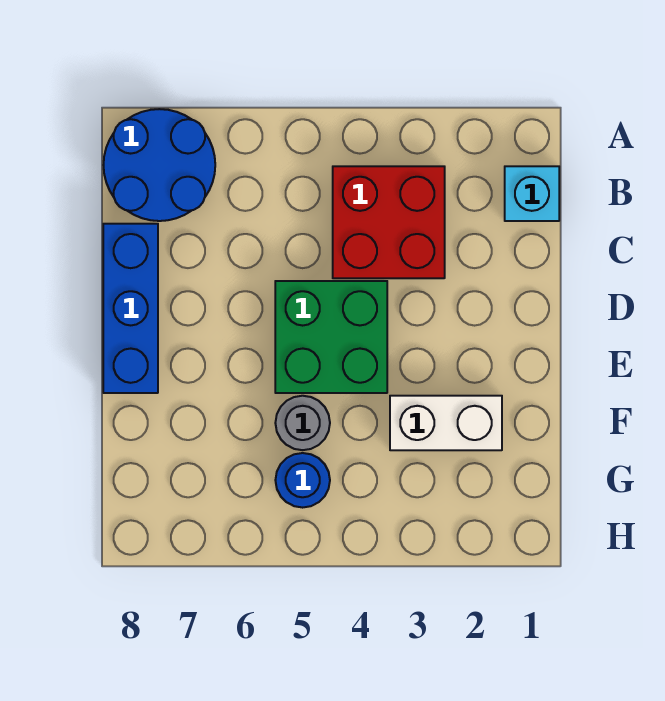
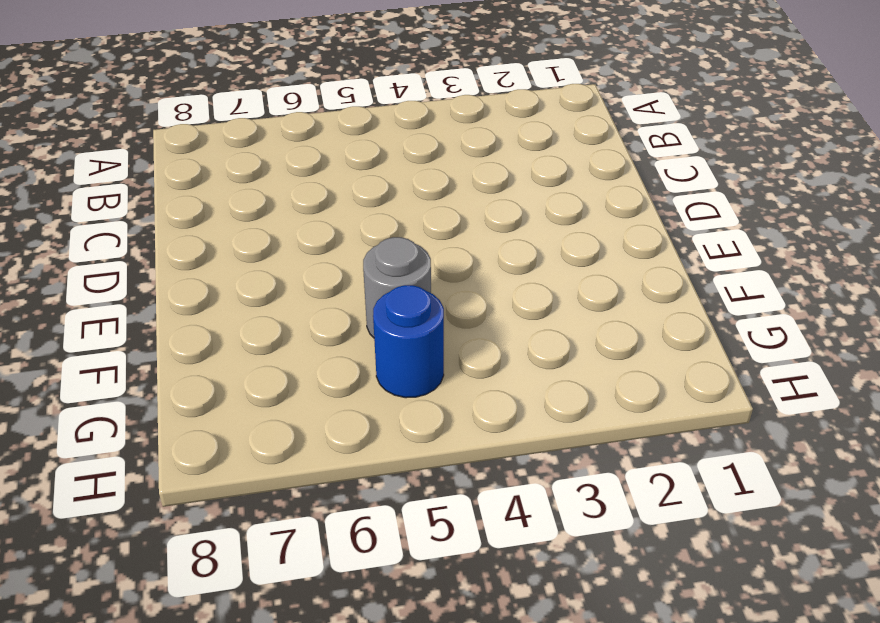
none -> blue round brick A7:B8 level 1
none -> cyan brick B1 level 1

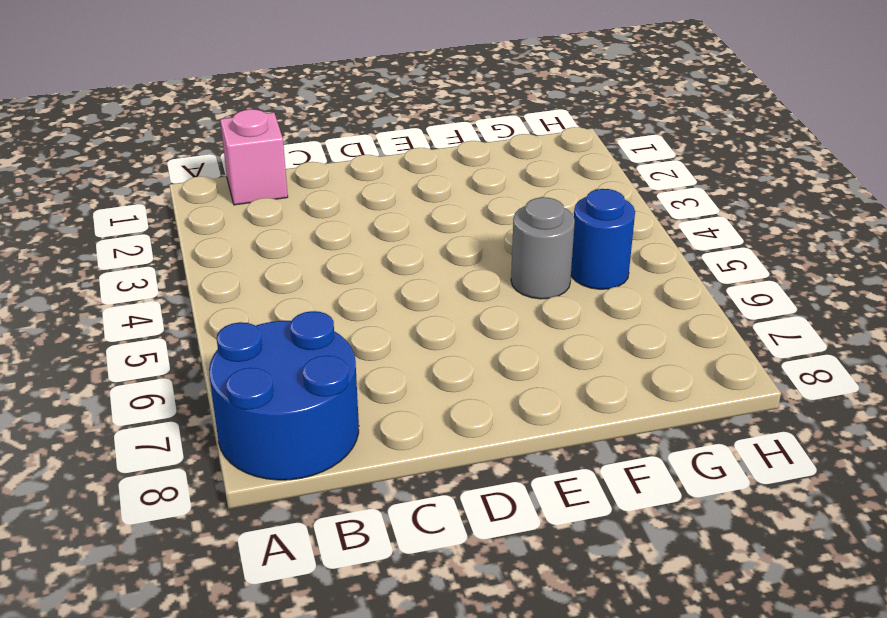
pink brick B1 level 1 -> cyan brick B1 level 1
none -> red brick B3:C4 level 1
none -> blue brick C8:E8 level 1

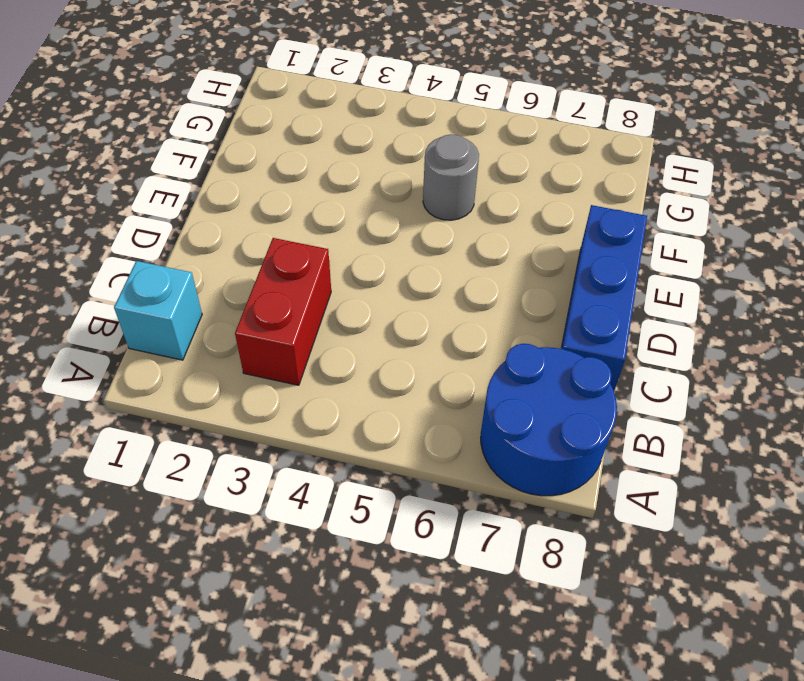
red brick B3:C3 level 1 -> red brick B3:C4 level 1
none -> green brick D4:E5 level 1
none -> white brick F2:F3 level 1

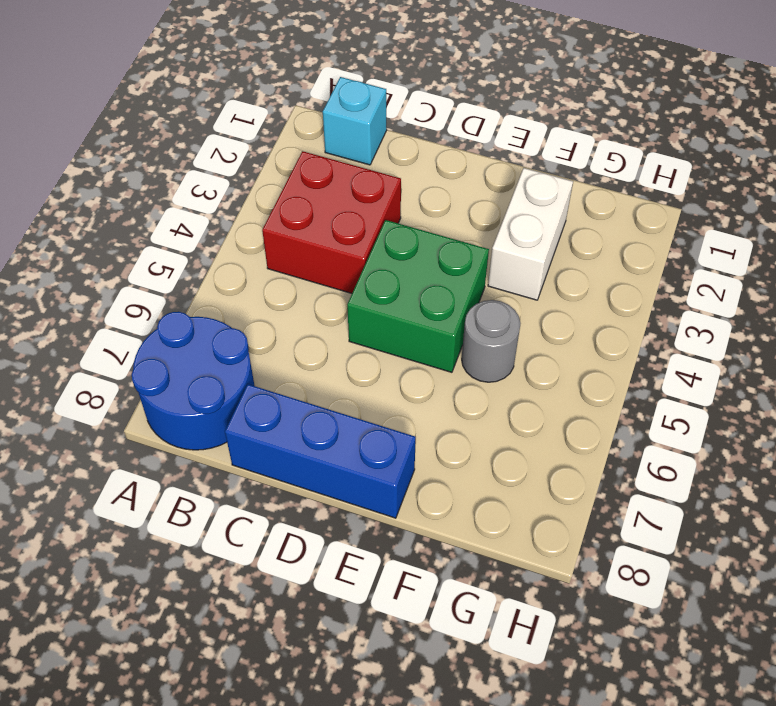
none -> blue round brick G5 level 1

